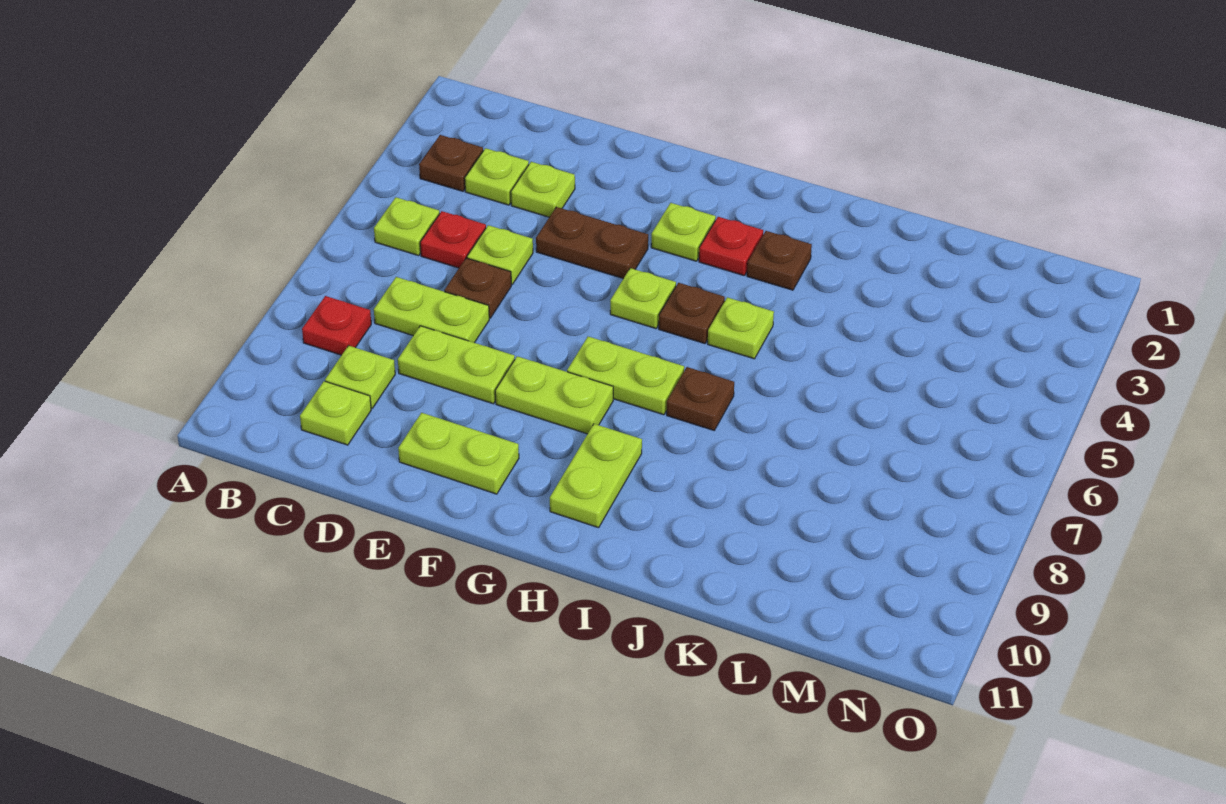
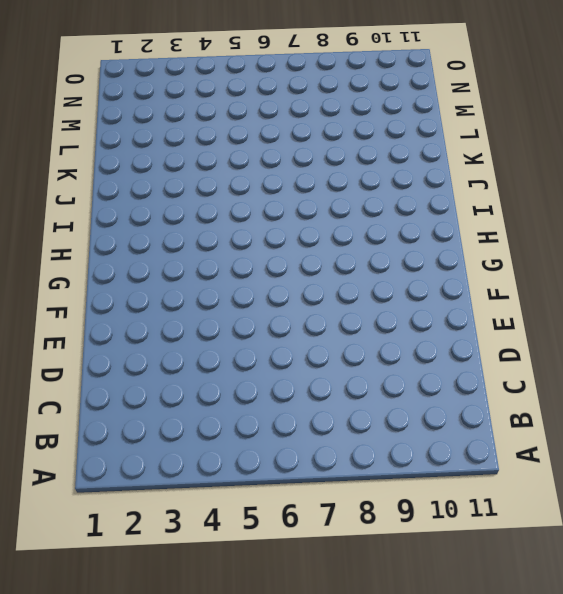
none -> brown plate B3 level 1
none -> lime plate B5 level 1
none -> red plate B8 level 1

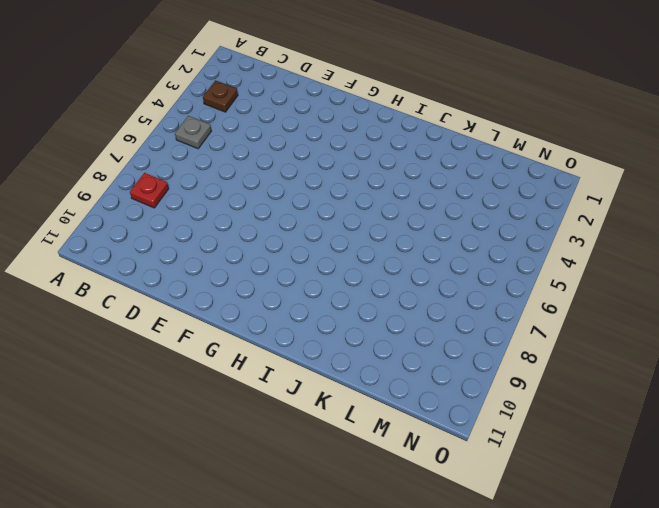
grey plate B5 level 1 -> lime plate B5 level 1
none -> lime plate C3 level 1
none -> red plate C5 level 1
none -> lime plate C7:D7 level 1

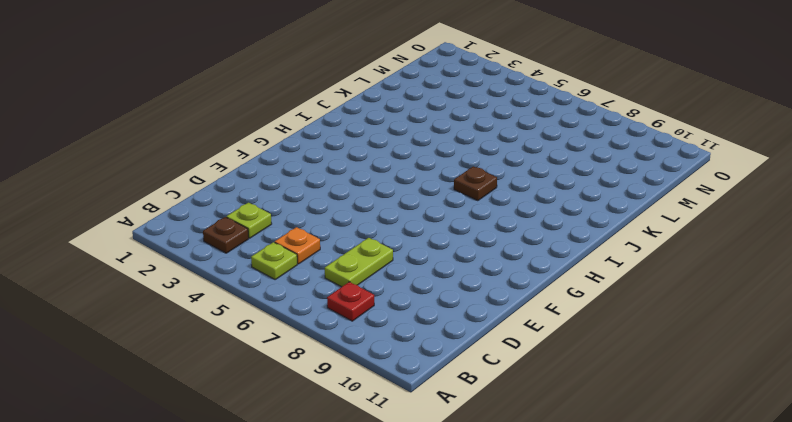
orange plate C5 level 1 -> red plate C5 level 1
none -> lime plate C9 level 1
none -> lime plate C10 level 1
none -> lime plate D3 level 1

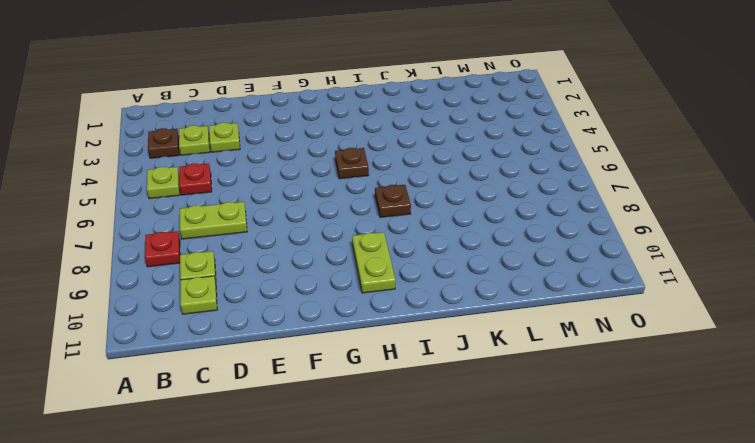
none -> lime plate D5 level 1
none -> brown plate D6 level 1
none -> lime plate D8:E8 level 1

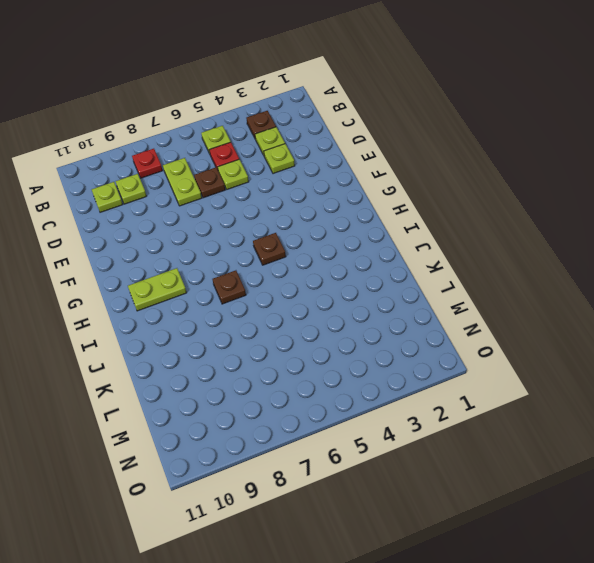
none -> lime plate D8:E8 level 1
none -> brown plate E4:F4 level 1
none -> lime plate E10:F10 level 1

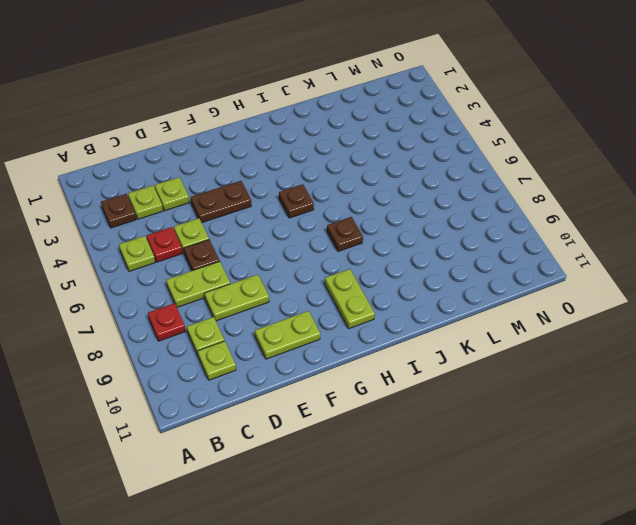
none -> lime plate F8:G8 level 1
none -> lime plate G3 level 1
none -> lime plate G5 level 1

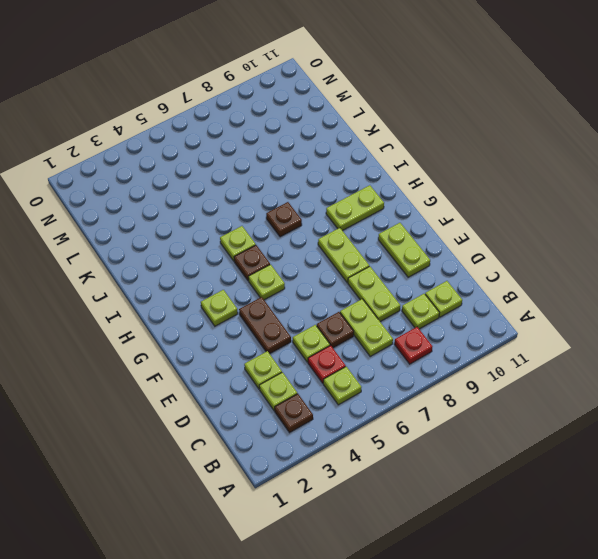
none -> lime plate G7:H7 level 1
none -> red plate H3 level 1
none -> brown plate I3 level 1

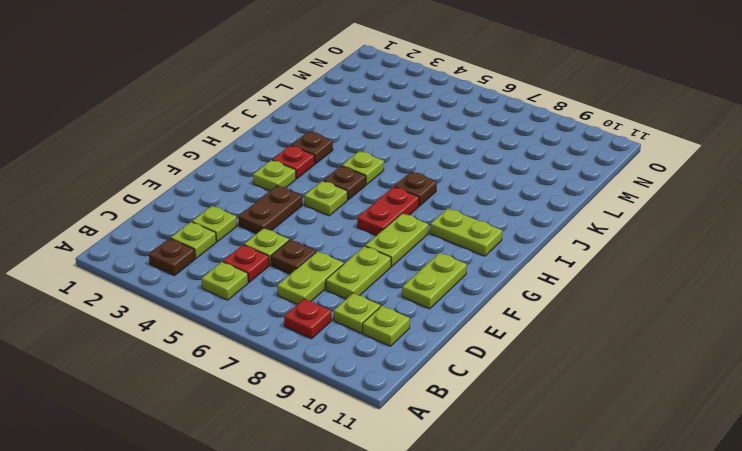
red plate G7:H7 level 1 -> lime plate G7:H7 level 1

